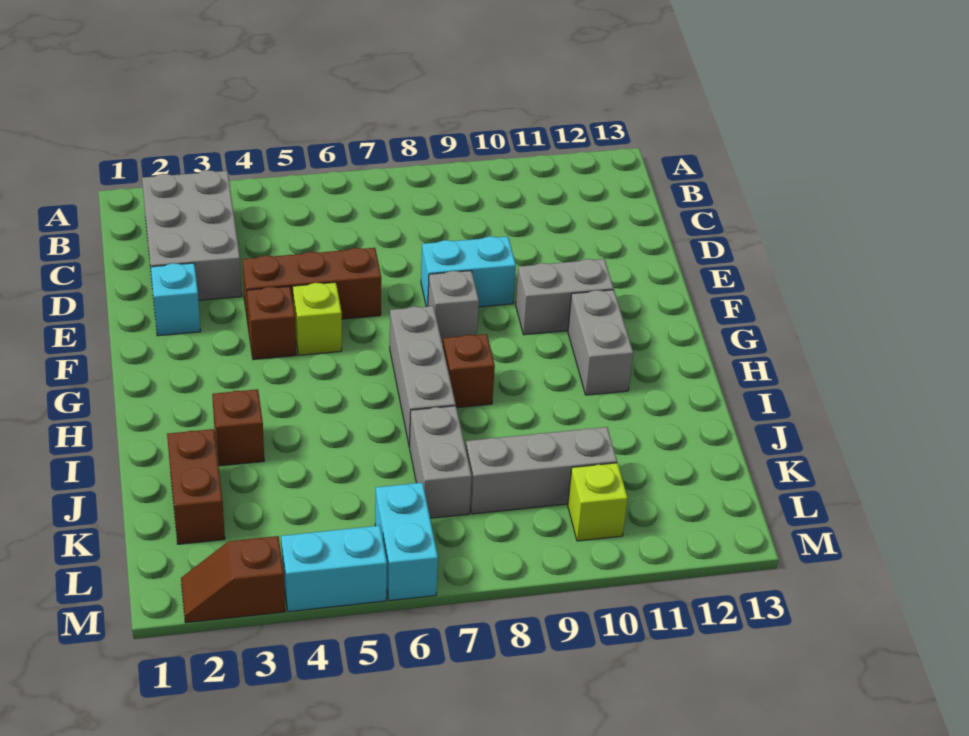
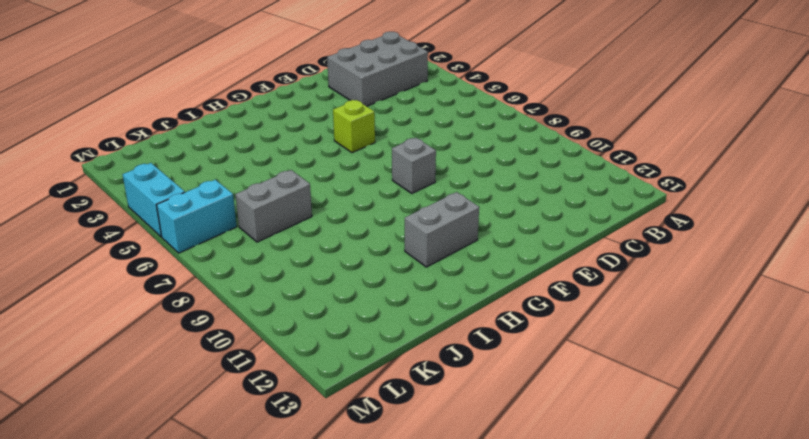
none -> cyan brick E2 level 1
none -> brown brick E4:E6 level 1
none -> cyan brick E8:E9 level 1

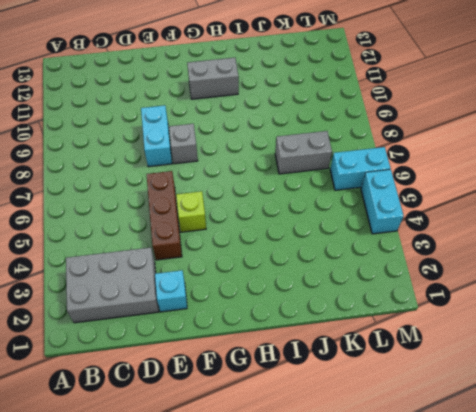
none -> brown brick F4 level 1
none -> grey brick F10:F11 level 1
none -> grey brick G7:I7 level 1

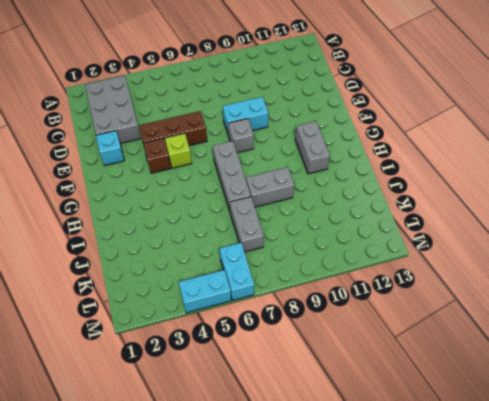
grey brick I8:I9 level 1 -> grey brick F10:F11 level 1
none -> brown brick H8 level 1
none -> brown brick I3 level 1
none -> brown brick J2:K2 level 1

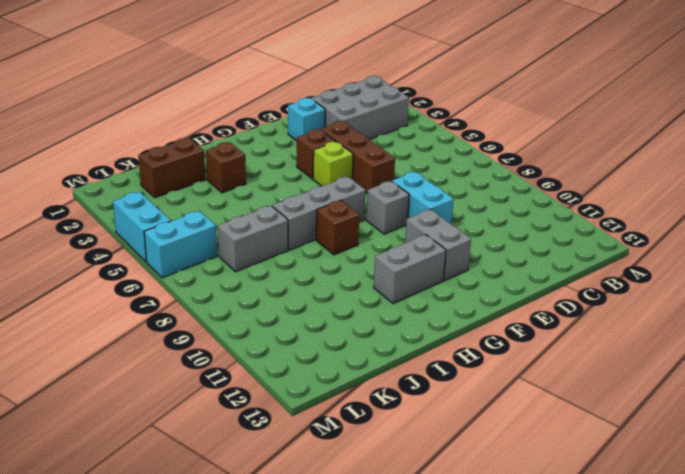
none -> grey brick K8:K10 level 1
none -> lime brick L10 level 1
none -> brown slope M2:M3 level 1 top 3

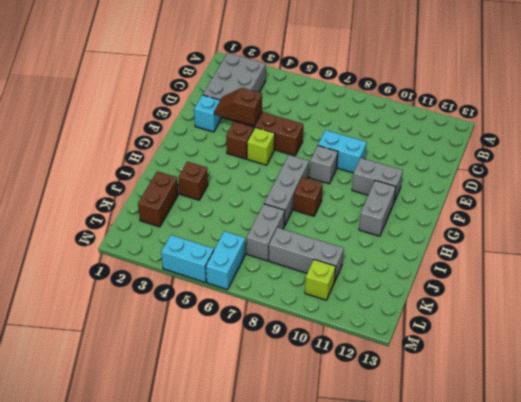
brown slope E3:E4 level 2 top 4 -> brown slope M2:M3 level 1 top 3

